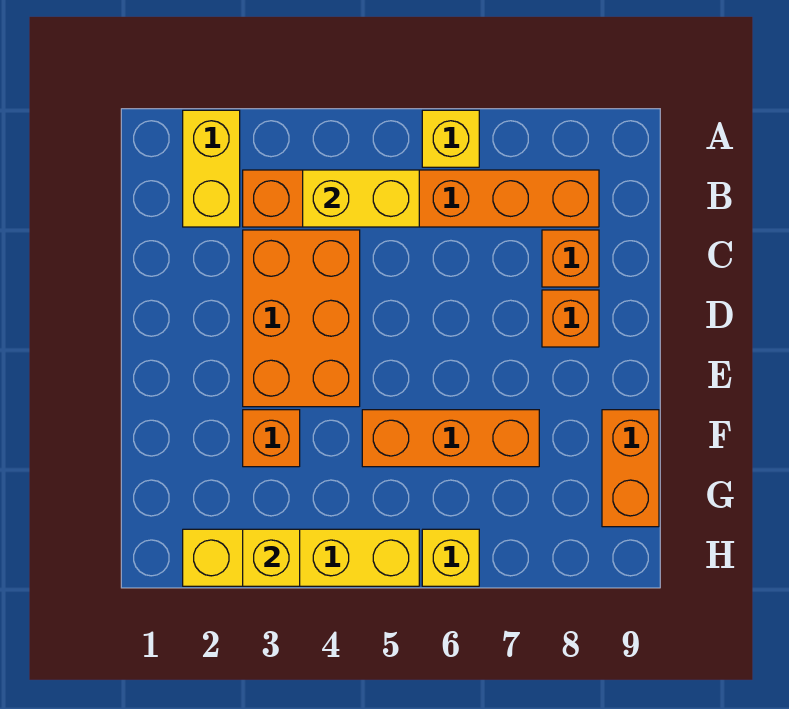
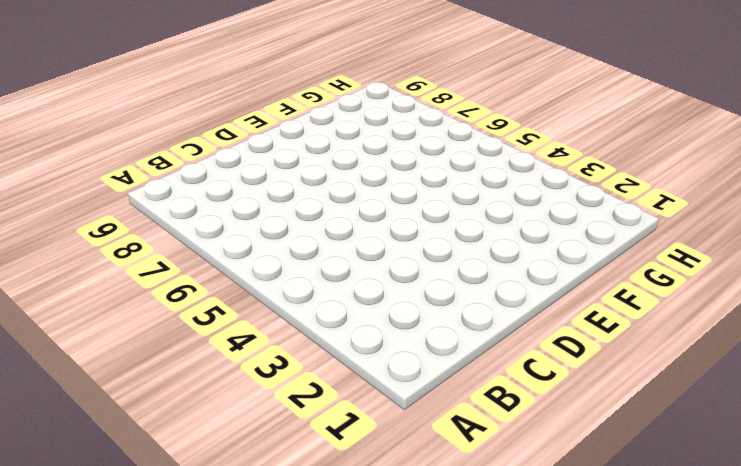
none -> yellow brick A2:B2 level 1
none -> yellow brick A6 level 1
none -> orange brick B3:B8 level 1

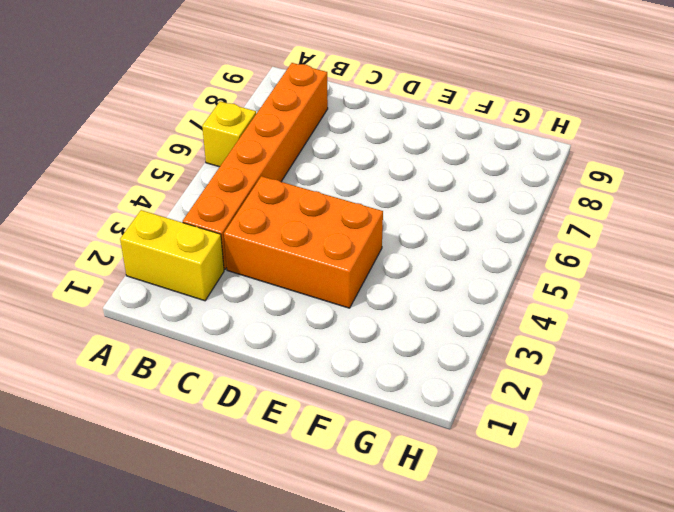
none -> orange brick C8 level 1
none -> orange brick D8 level 1
none -> orange brick F3 level 1

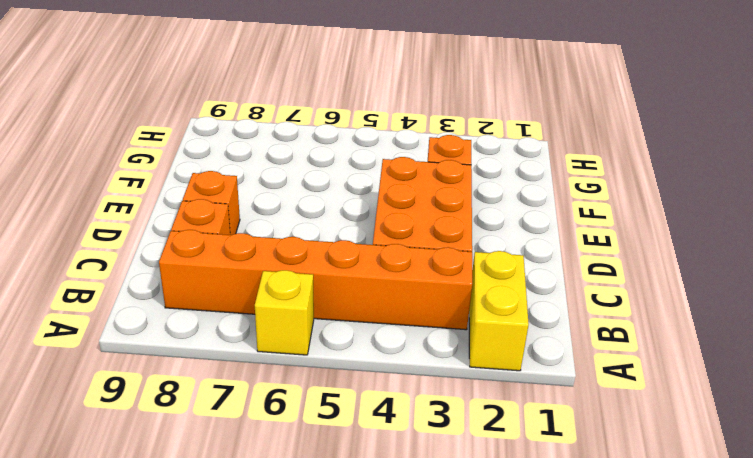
none -> orange brick F5:F7 level 1
none -> orange brick F9:G9 level 1
none -> yellow brick H2:H5 level 1

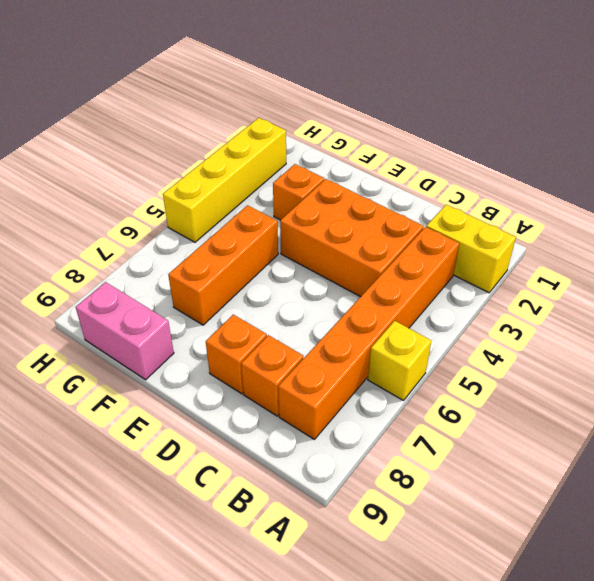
pink brick F9:G9 level 1 -> orange brick F9:G9 level 1
none -> yellow brick H6 level 1
none -> yellow brick B4:B5 level 2
none -> yellow brick H3 level 2

